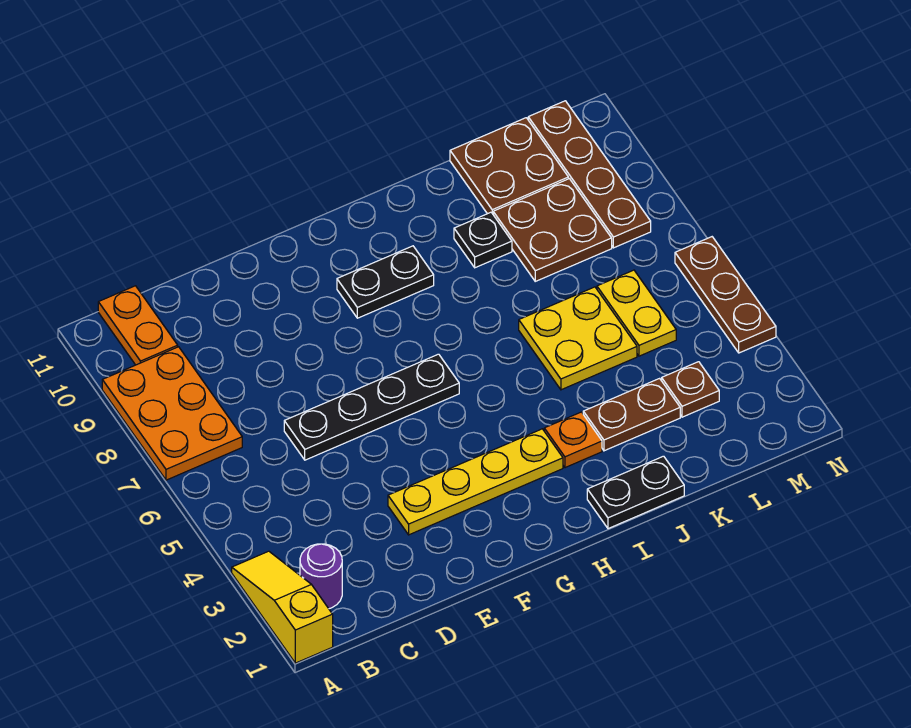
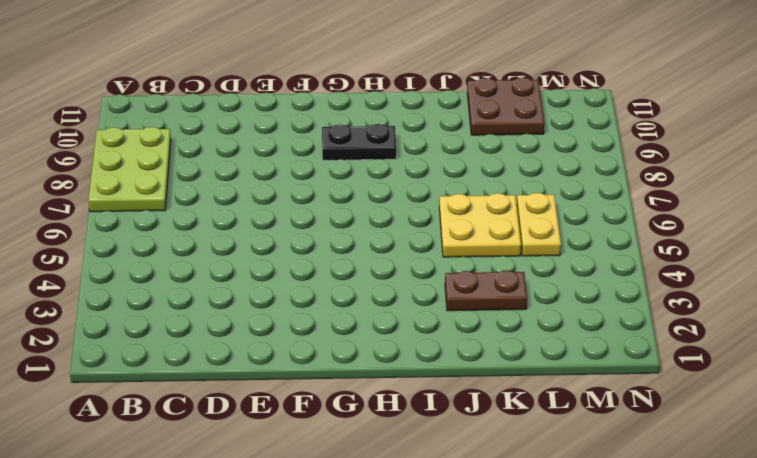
lime plate A7:B9 level 1 -> orange plate A7:B9 level 1
none -> yellow slope A1:A3 level 1 top 1
none -> purple round brick B2 level 1
none -> orange plate B10:B11 level 1

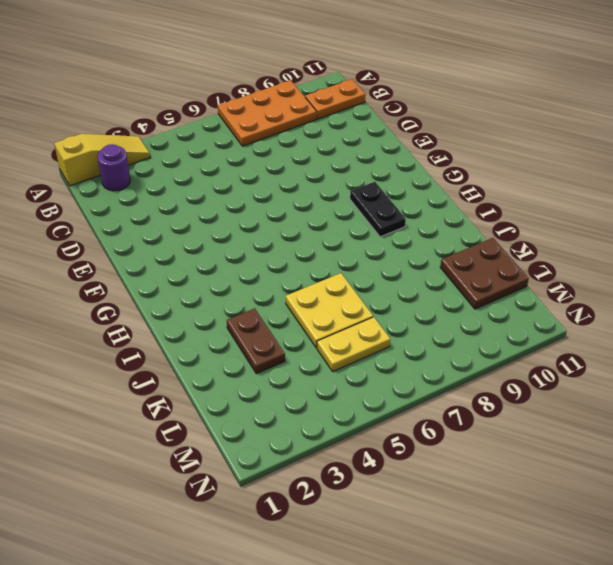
none -> black plate D6:G6 level 1
none -> yellow plate E3:H3 level 1
none -> black plate I1:J1 level 1

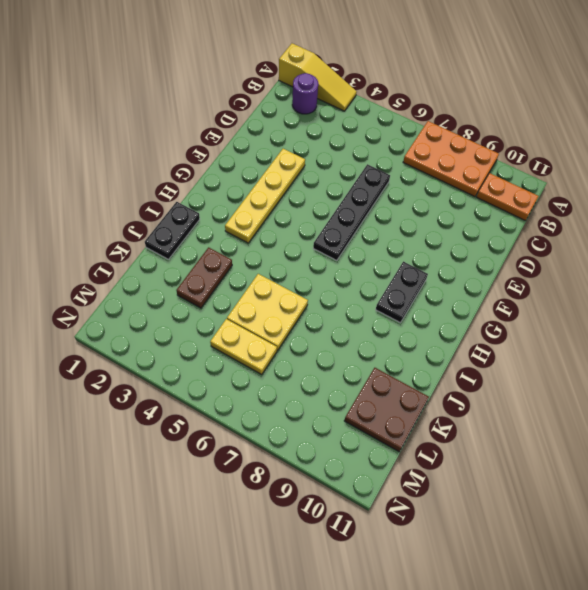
none -> orange plate I3 level 1
none -> black plate J9 level 1
none -> brown plate K8:L9 level 1

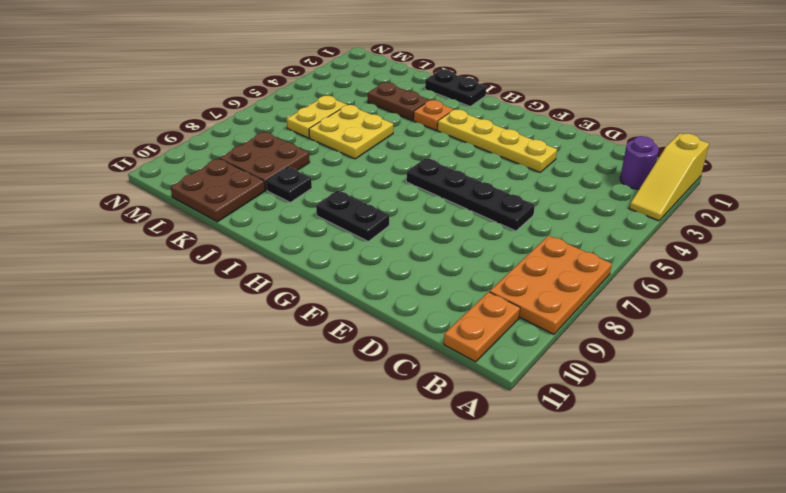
none -> brown plate L3 level 1
none -> brown plate M8:M11 level 1
none -> brown plate N4:N6 level 1

